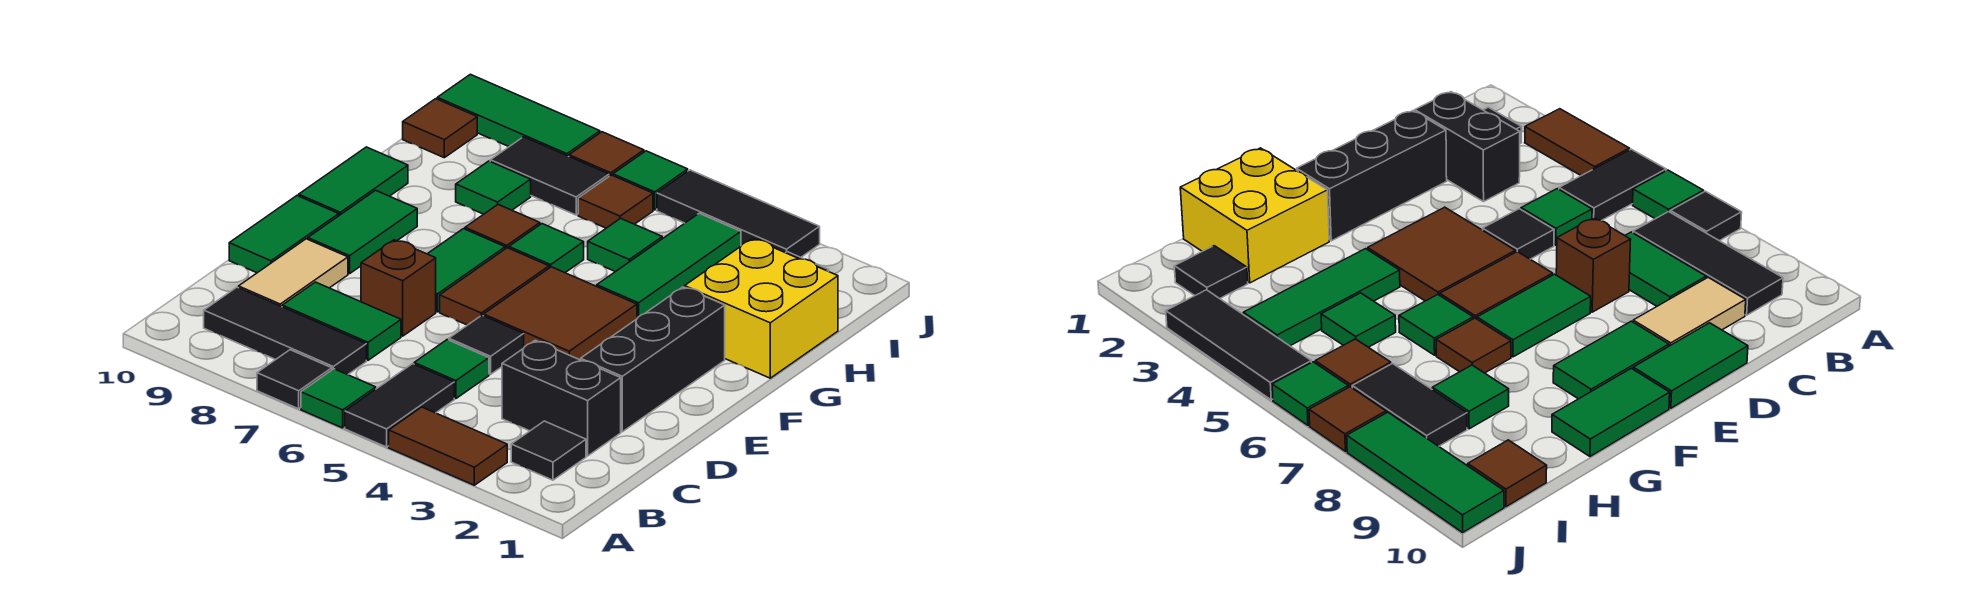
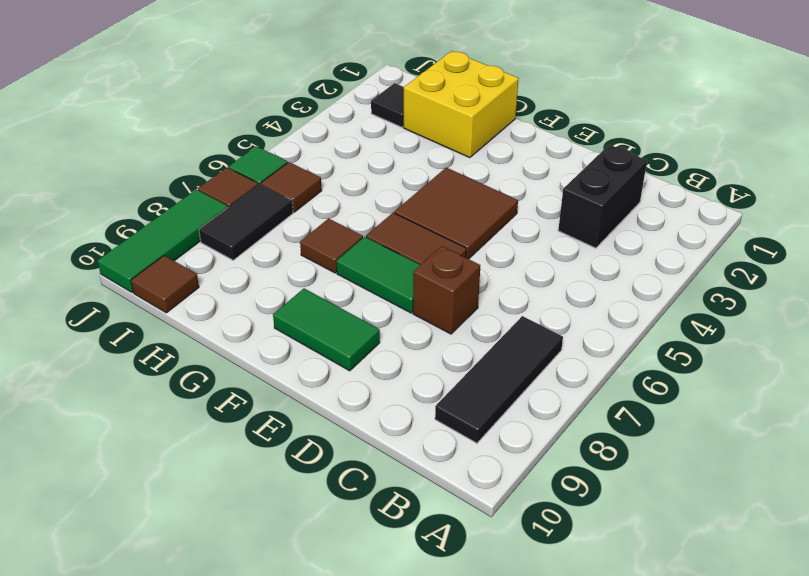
none -> brown tile A3:A4 level 1
none -> black tile A5:B5 level 1
none -> green tile A6 level 1
none -> black tile A7 level 1

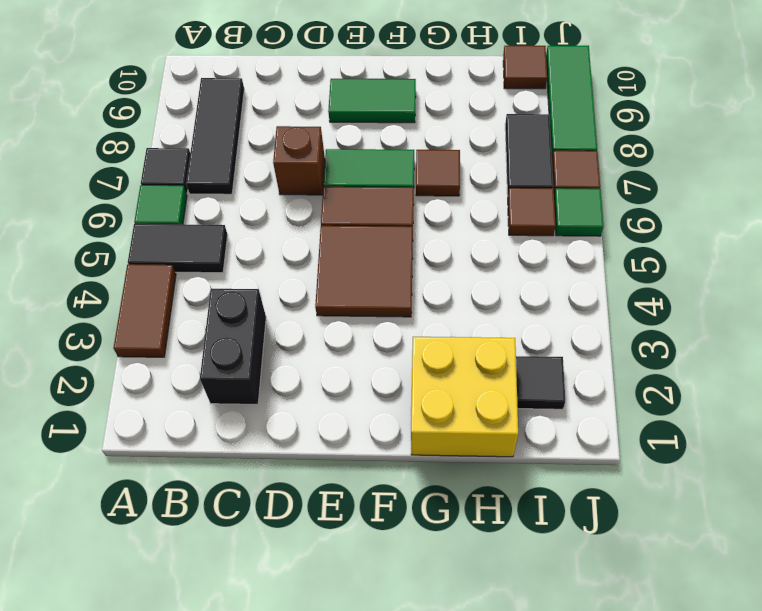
none -> black tile B2 level 1
none -> green tile C5 level 1
none -> green tile C7:C8 level 1
none -> tan tile C9:D9 level 1

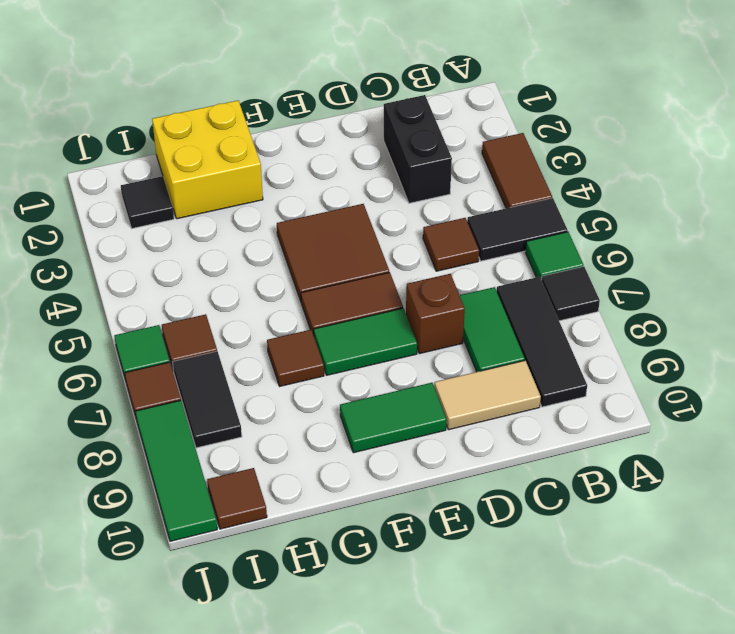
brown tile C5 level 1 -> green tile C5 level 1
none -> black tile B2 level 1
none -> black brick D2:F2 level 1
none -> black tile D5 level 1
none -> green tile D10:E10 level 1

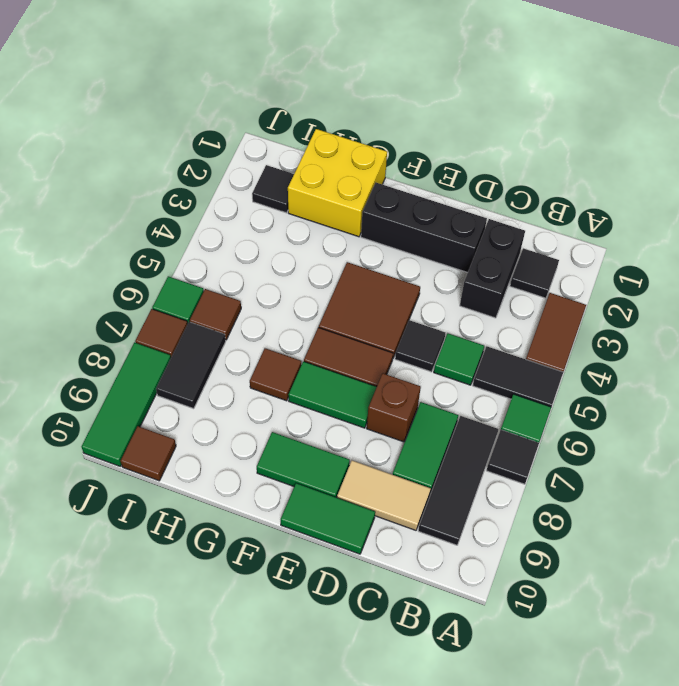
none -> green tile F10:G10 level 1
none -> green tile G4:I4 level 1
none -> green tile G6 level 1
none -> green tile H5 level 1

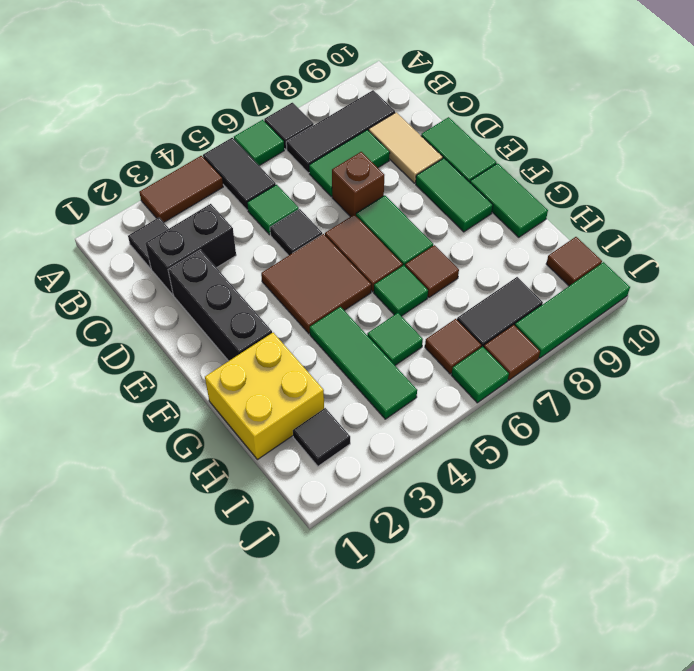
none -> green tile H8 level 1
none -> black tile J3:J5 level 1

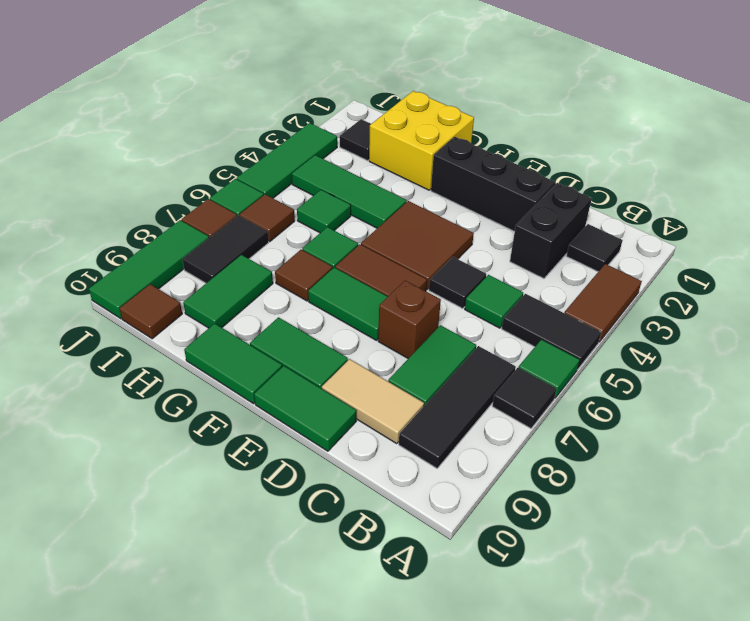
green tile H8:H9 level 1 -> green tile H8 level 1
green tile J3:J5 level 1 -> black tile J3:J5 level 1

